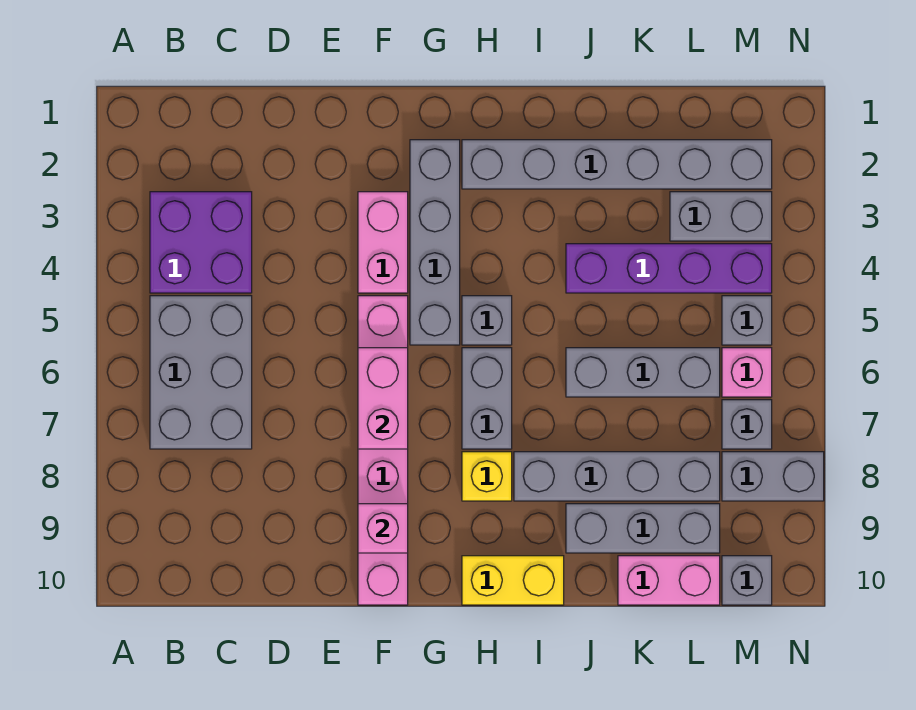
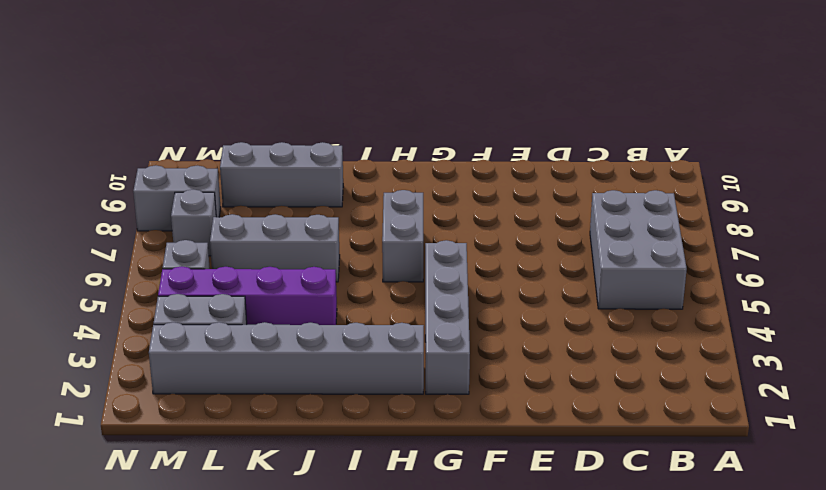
none -> purple brick B3:C4 level 1
none -> pink brick F3:F4 level 1
none -> pink brick F5:F10 level 1

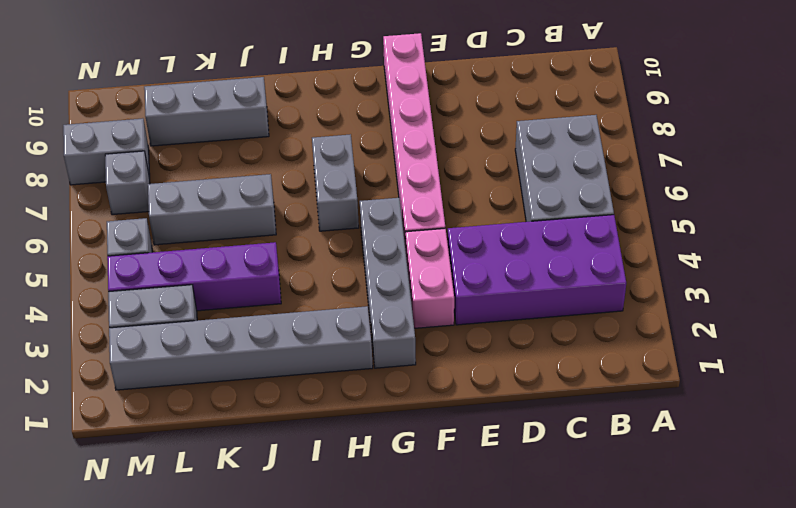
purple brick B3:E4 level 1 -> purple brick B3:C4 level 1
none -> grey brick H5 level 1
none -> yellow brick H8 level 1
none -> yellow brick H10:I10 level 1

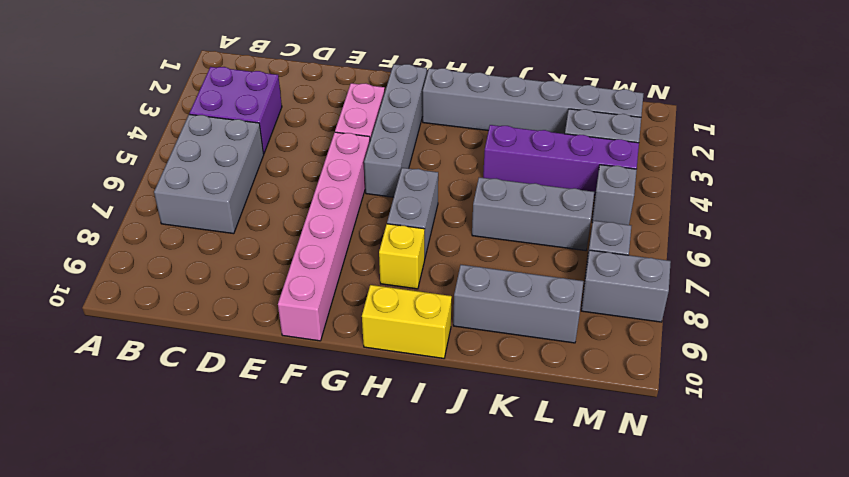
none -> grey brick H5 level 1
none -> grey brick I8:L8 level 1
none -> pink brick K10:L10 level 1

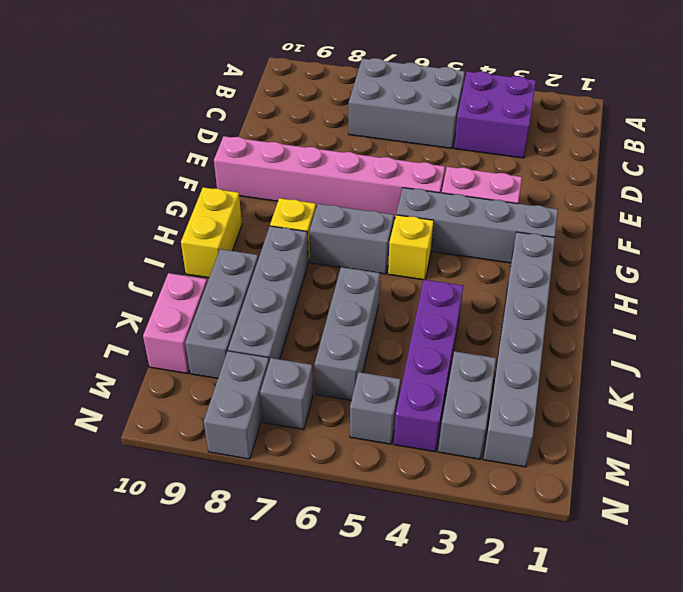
yellow brick H5 level 1 -> grey brick H5 level 1
none -> pink brick M6 level 1
none -> grey brick M10 level 1
none -> pink brick F6:F7 level 2

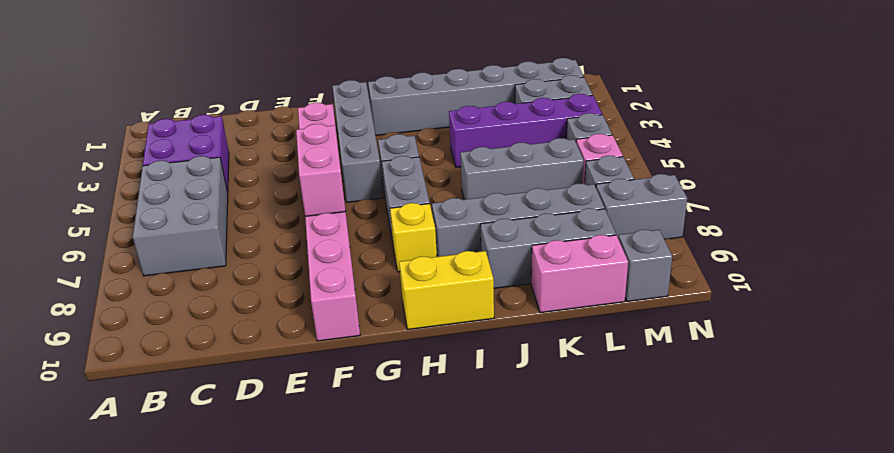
none -> pink brick F9 level 2

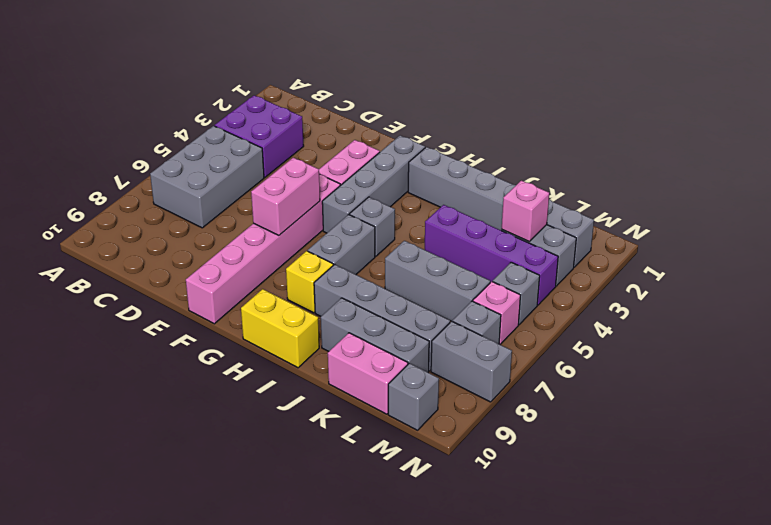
pink brick L3 level 2 -> pink brick F9 level 2

